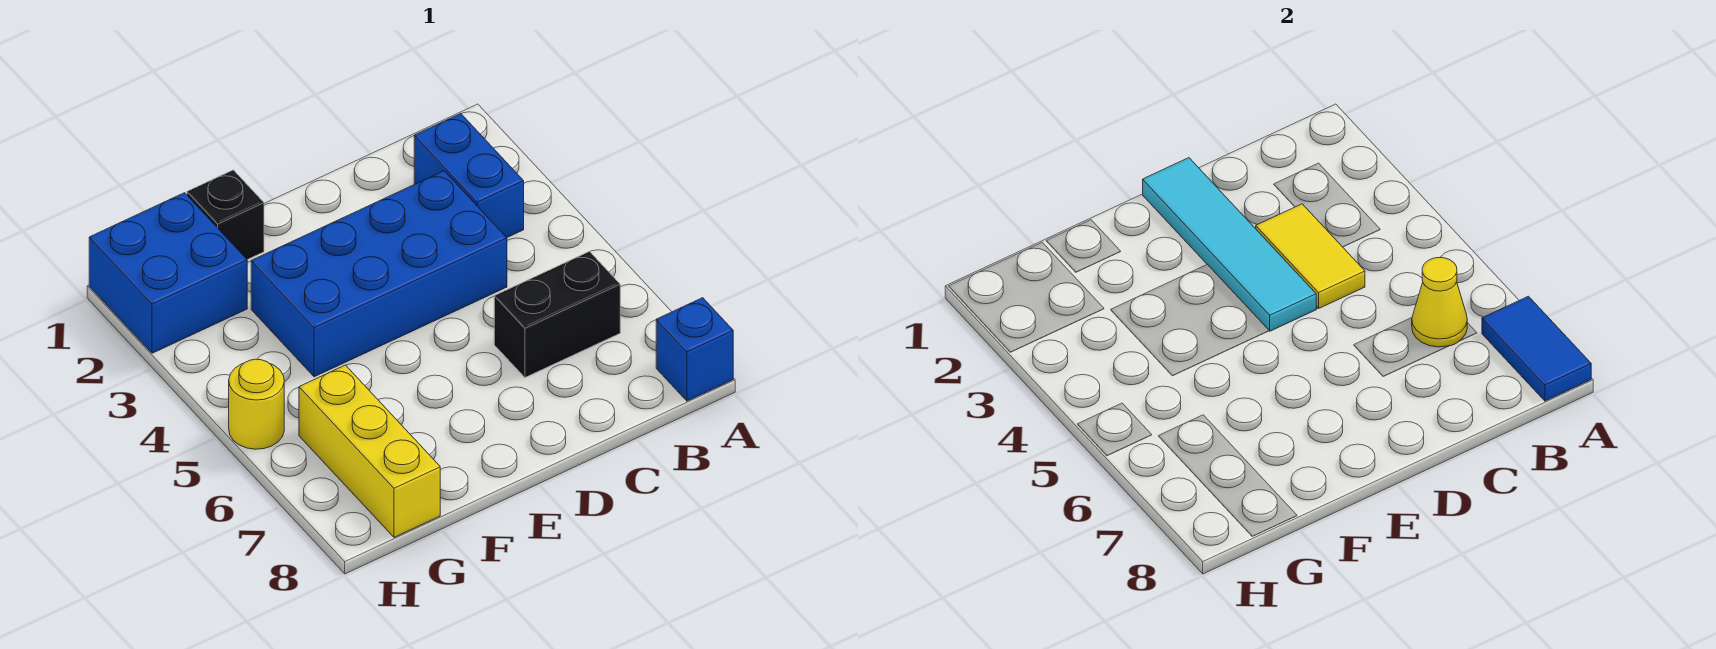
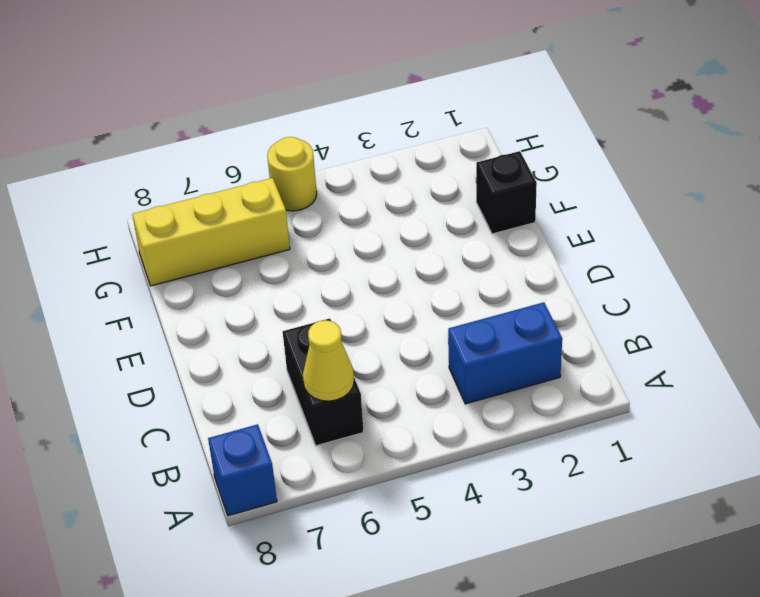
none -> blue brick C3:F4 level 1
none -> blue brick G1:H2 level 1
none -> blue tile A7:A8 level 2

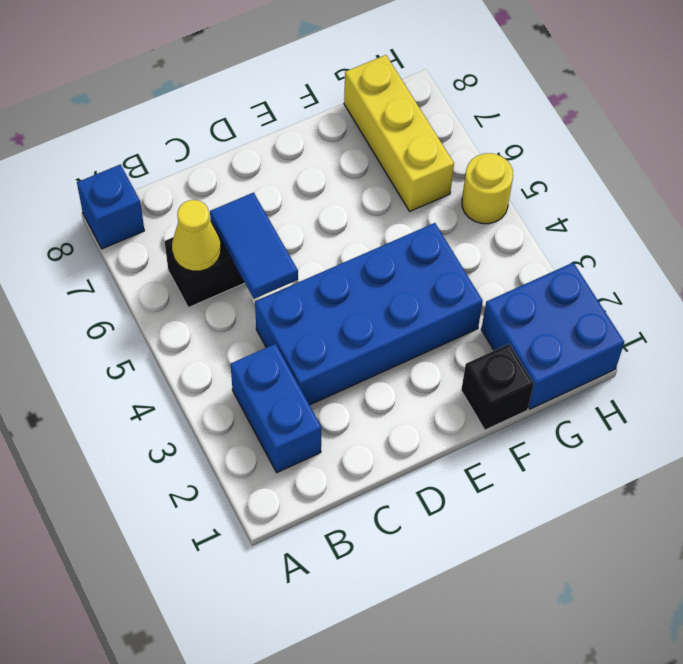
blue tile C5:C6 level 2 -> blue tile A7:A8 level 2
none -> yellow tile C3:C4 level 2
none -> cyan tile D1:D4 level 2

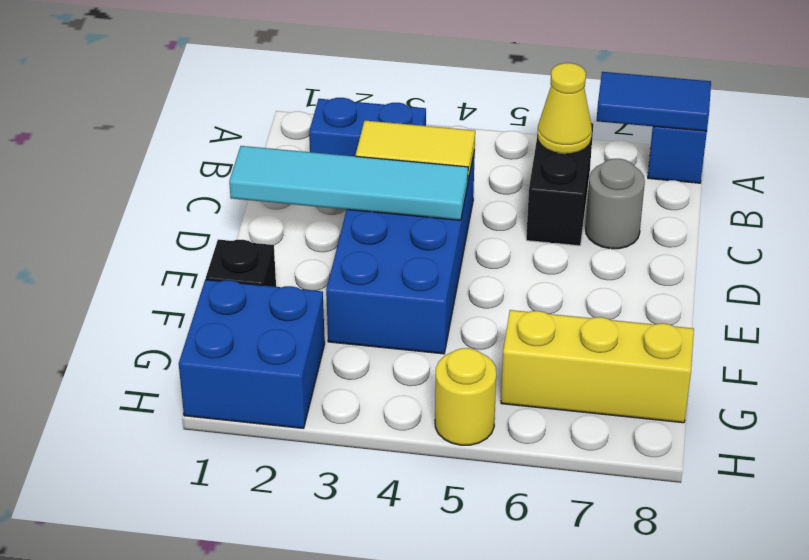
grey round brick C7 level 1 -> none

